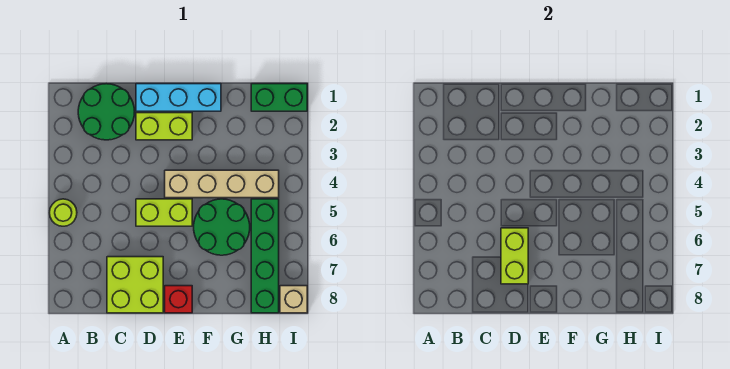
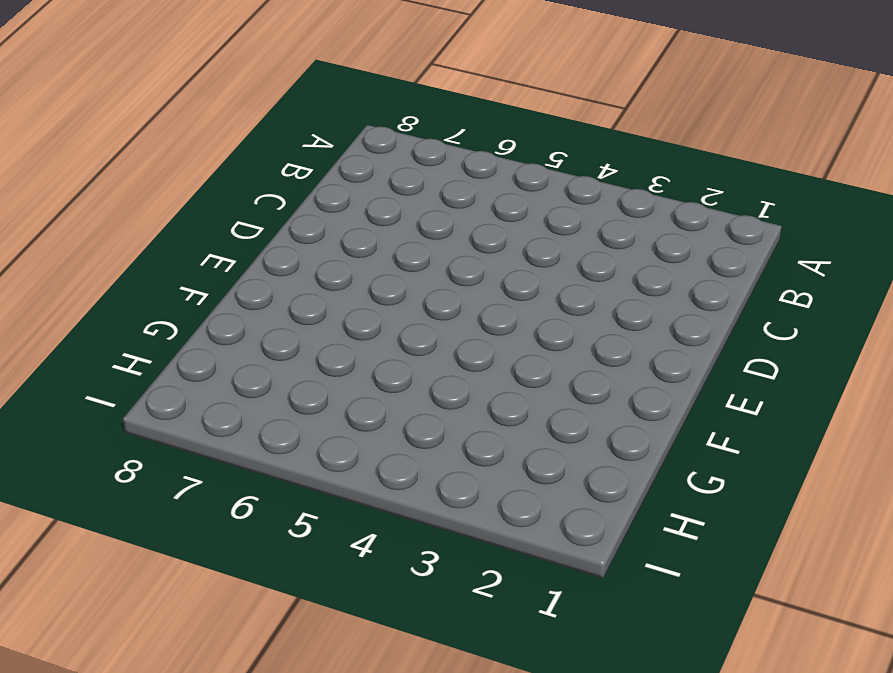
none -> lime round brick A5 level 1
none -> green round brick B1:C2 level 1
none -> lime brick C7:D8 level 1

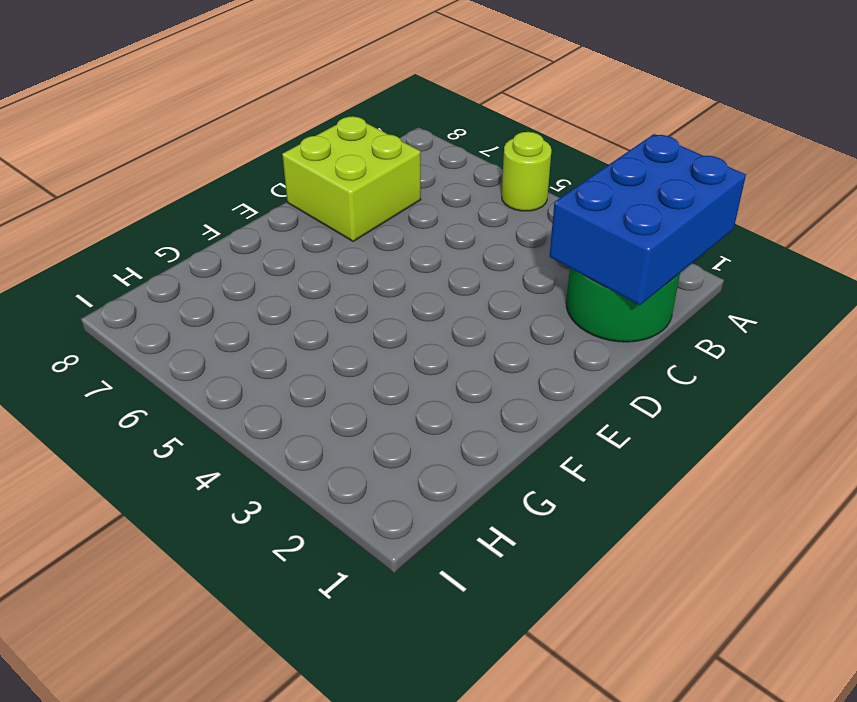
blue brick A1:C2 level 2 -> none
none -> cyan brick D1:F1 level 1
none -> lime brick D2:E2 level 1
none -> lime brick D5:E5 level 1

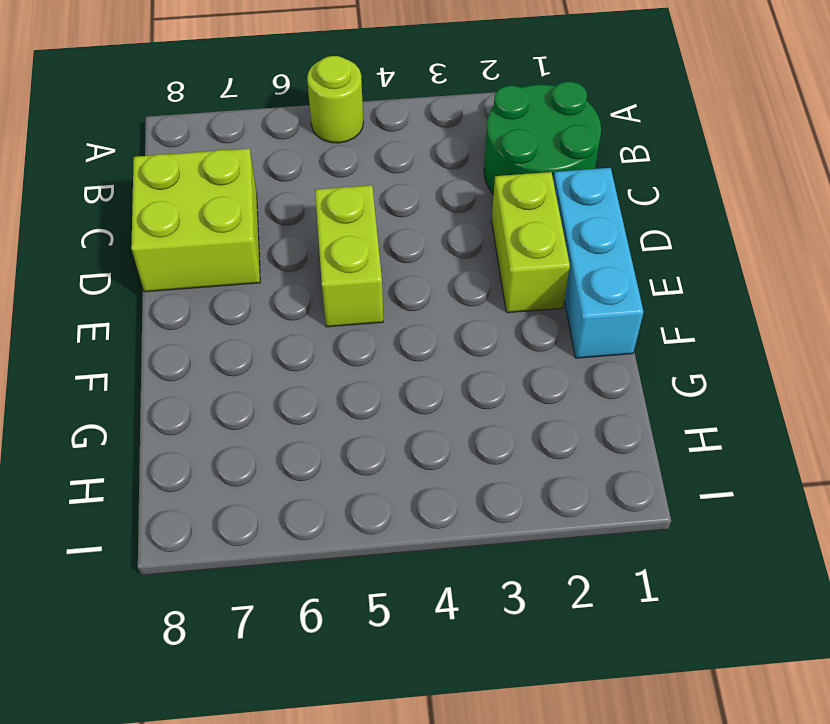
none -> tan brick E4:H4 level 1
none -> red brick E8 level 1
none -> green round brick F5:G6 level 1

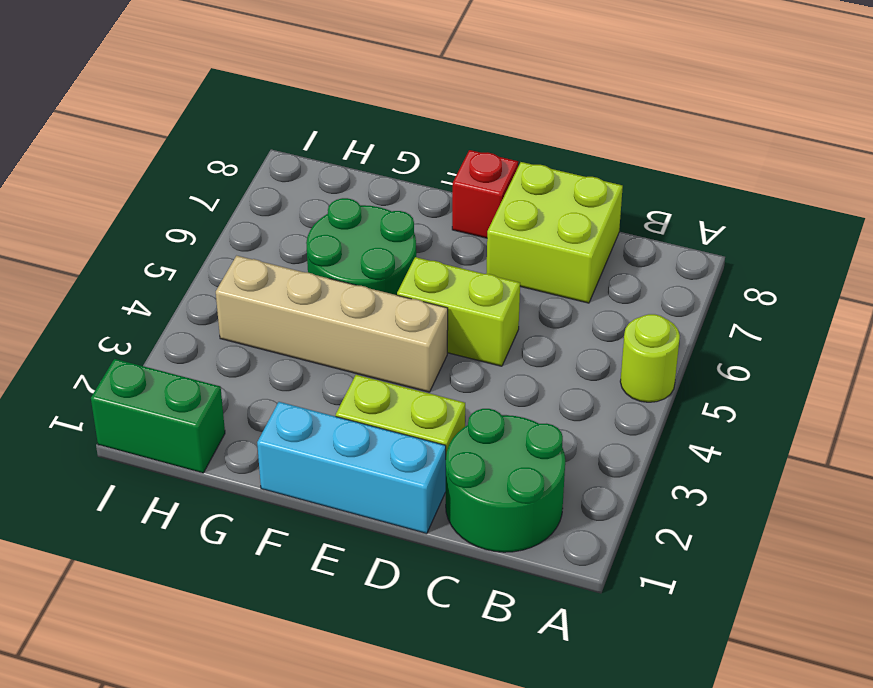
none -> green brick H5:H8 level 1
none -> tan brick I8 level 1
none -> lime brick D6:D7 level 2

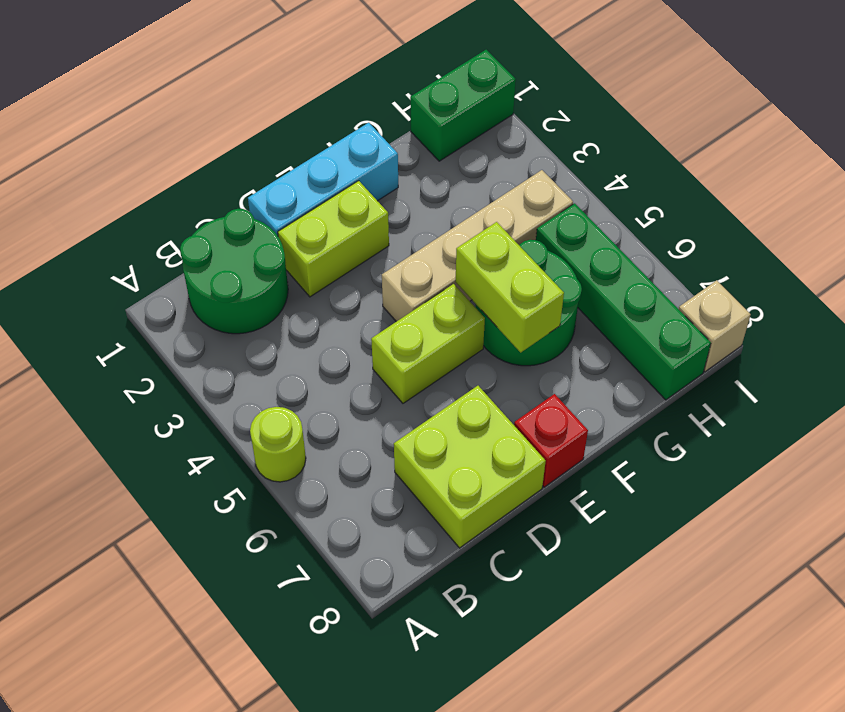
lime brick F5:F6 level 2 -> lime brick D6:D7 level 2

